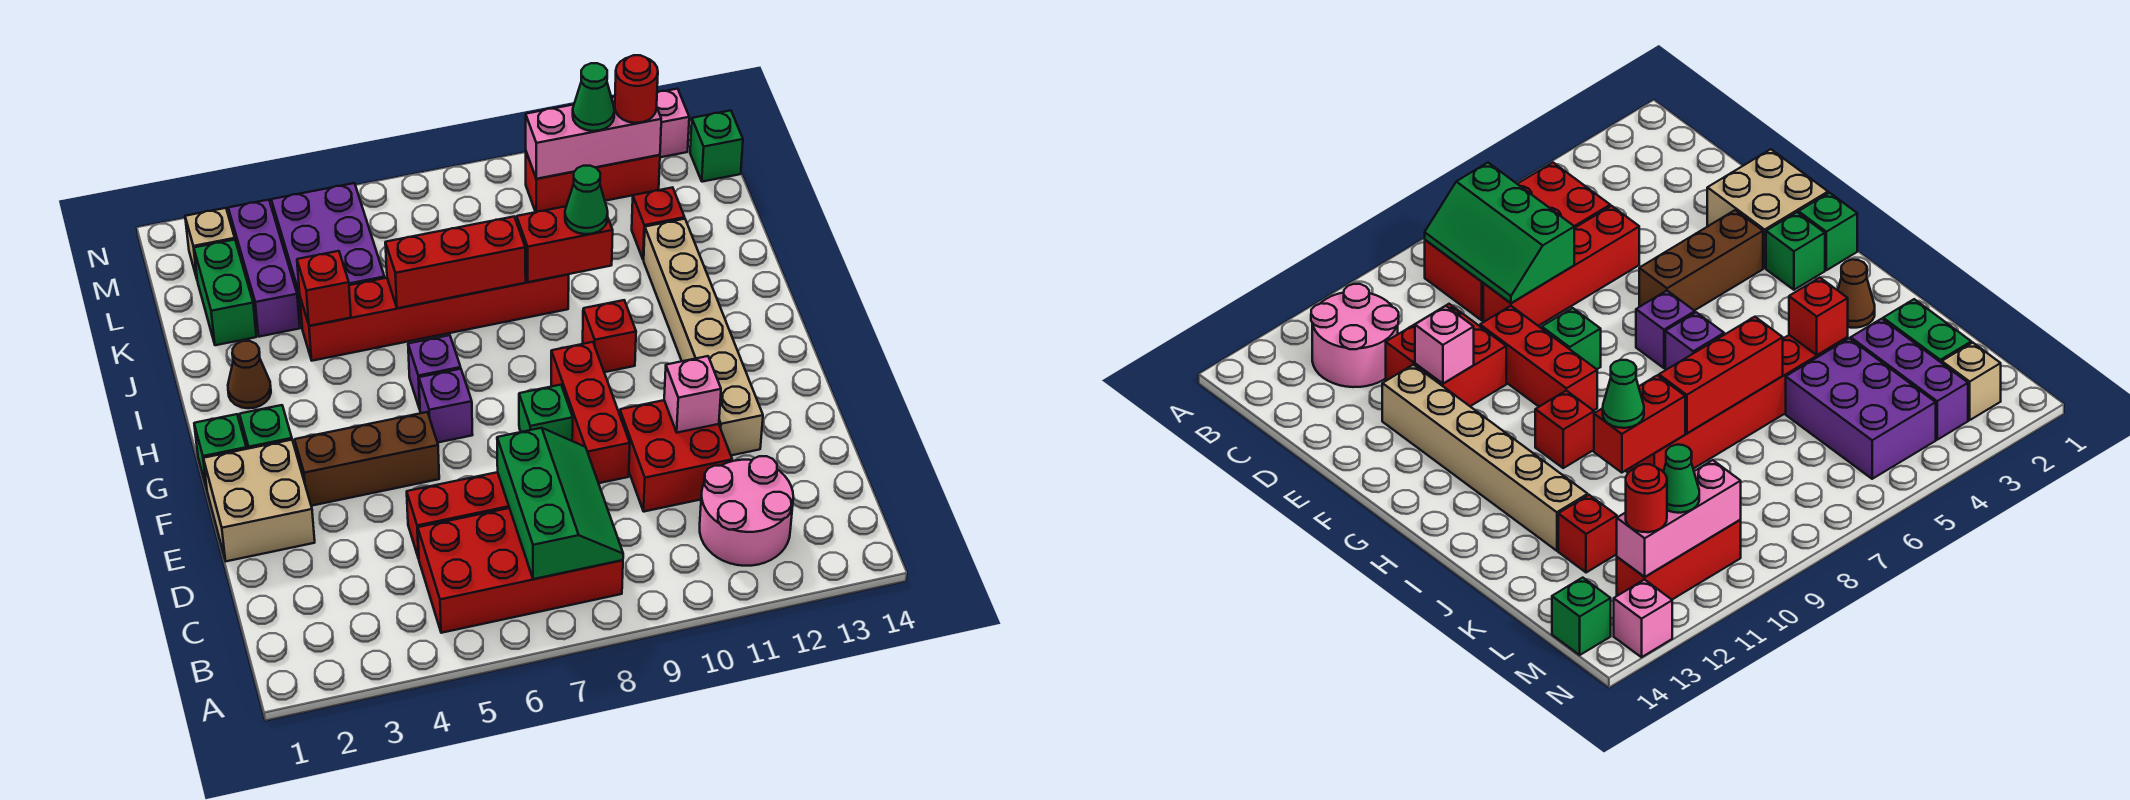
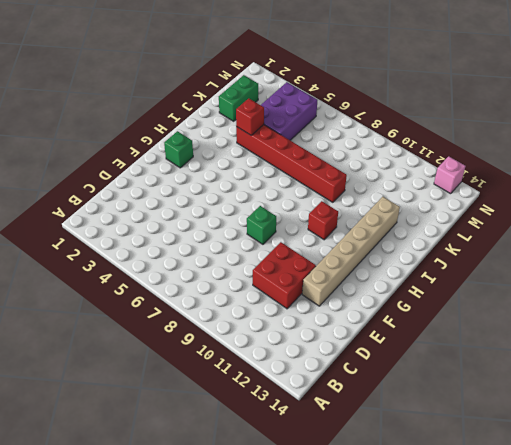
none -> red brick B5:C8 level 1
none -> pink round brick B11:C12 level 1
none -> red brick D5:D8 level 1
none -> tan brick E1:F2 level 1

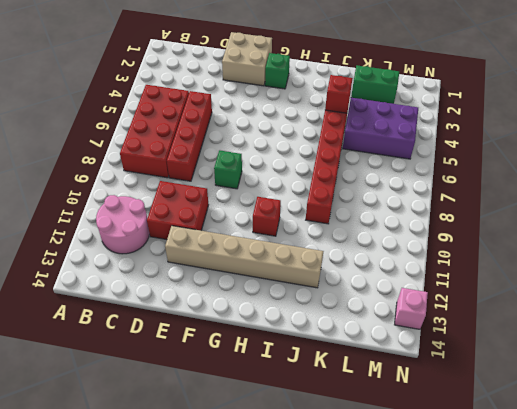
none -> red brick E9:G9 level 1
none -> brown brick F3:F5 level 1
none -> green brick G1 level 1
none -> purple brick G6 level 1

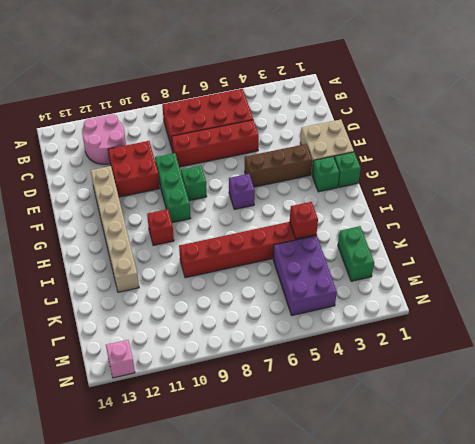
green brick E9:G9 level 1 -> red brick E9:G9 level 1
none -> purple brick H6 level 1
none -> brown cone I2 level 1
none -> purple brick K3:M3 level 1
none -> red brick K12 level 1

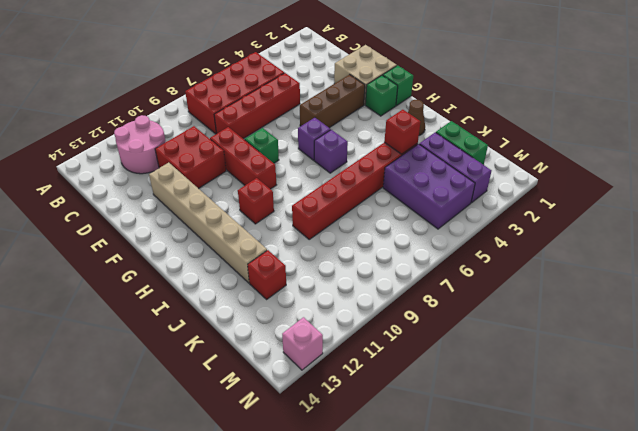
none -> tan brick M2 level 1
none -> red brick M10:M12 level 1
none -> green brick M14 level 1
none -> green slope B7:D8 level 2 top 7

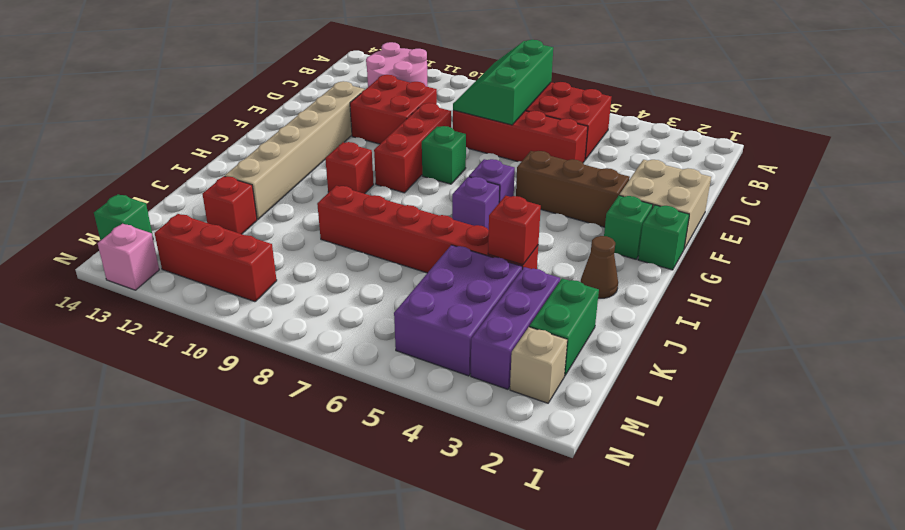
none -> pink brick E11 level 2
none -> red brick J6:J8 level 2
none -> red brick J9:J10 level 2
none -> pink brick M10:M12 level 2

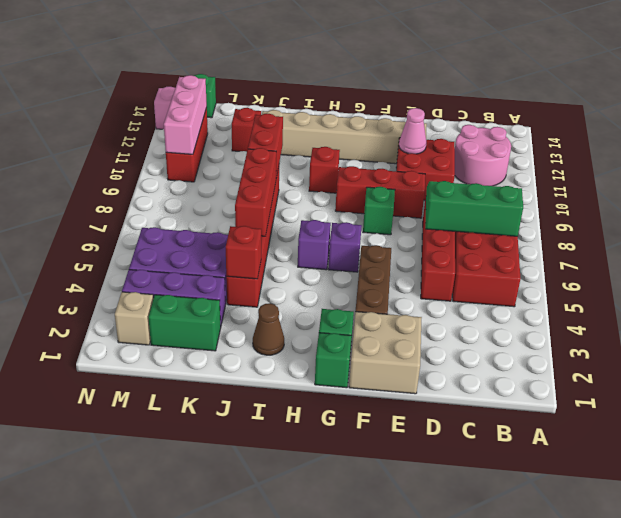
pink cone E11 level 2 -> pink brick E11 level 2
none -> green cone J10 level 3
none -> green cone M11 level 3
none -> red round brick M12 level 3

